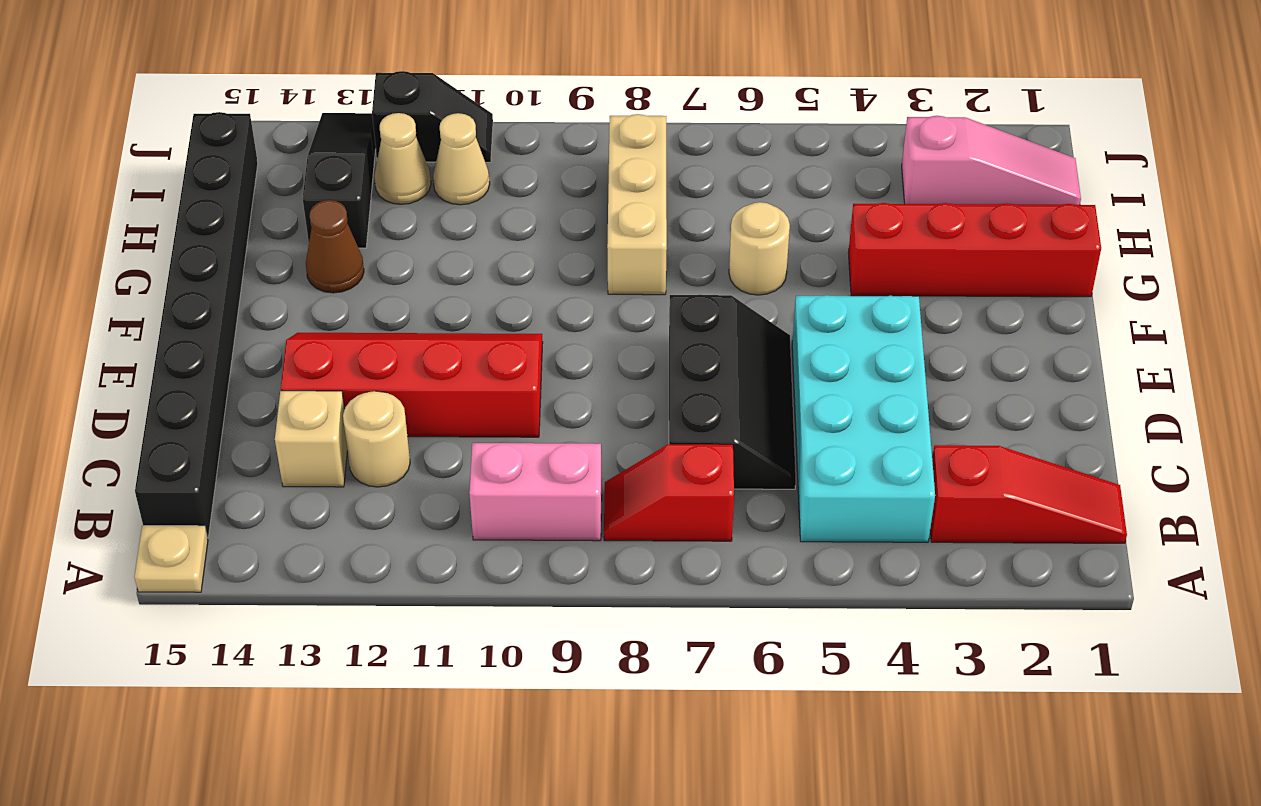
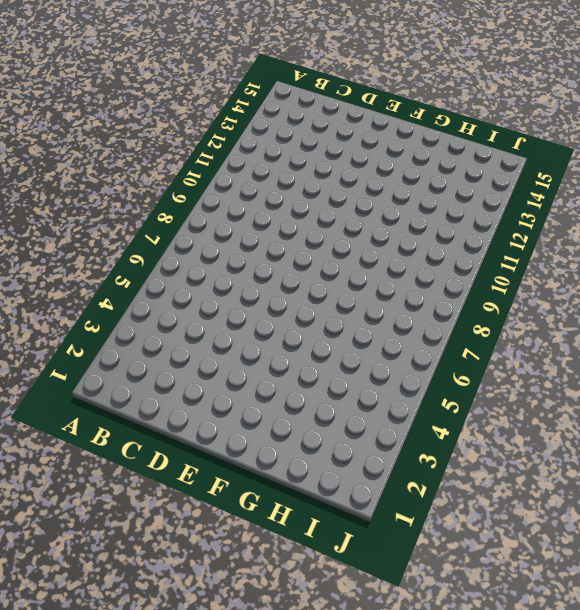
none -> tan plate A15 level 1
none -> red slope B1:B3 level 1 top 3
none -> cyan brick B4:E5 level 1

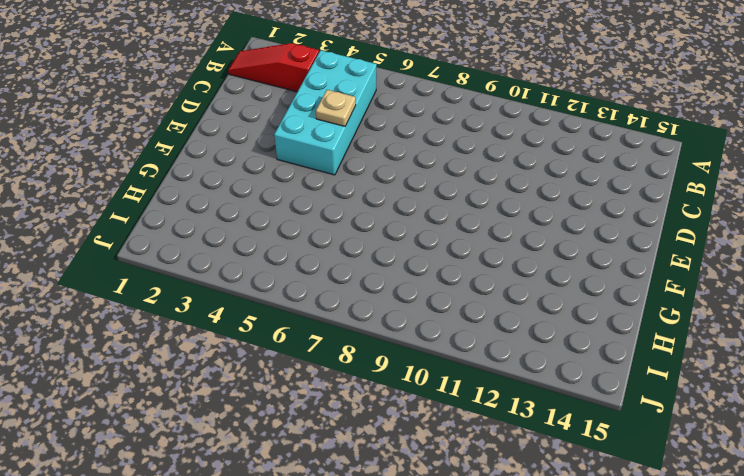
tan plate D5 level 2 -> tan plate A15 level 1
none -> red slope B7:B8 level 1 top 7
none -> pink brick B9:B10 level 1
none -> black brick B15:I15 level 1

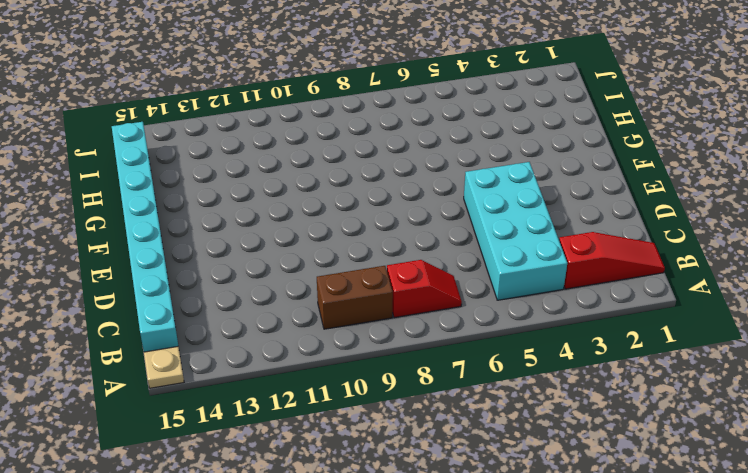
red slope B7:B8 level 1 top 8 -> red slope B7:B8 level 1 top 7
brown brick B9:B10 level 1 -> pink brick B9:B10 level 1
cyan brick B15:I15 level 1 -> black brick B15:I15 level 1
none -> black slope C6:E7 level 1 top 7
none -> tan round brick C12 level 1
none -> tan brick C13 level 1

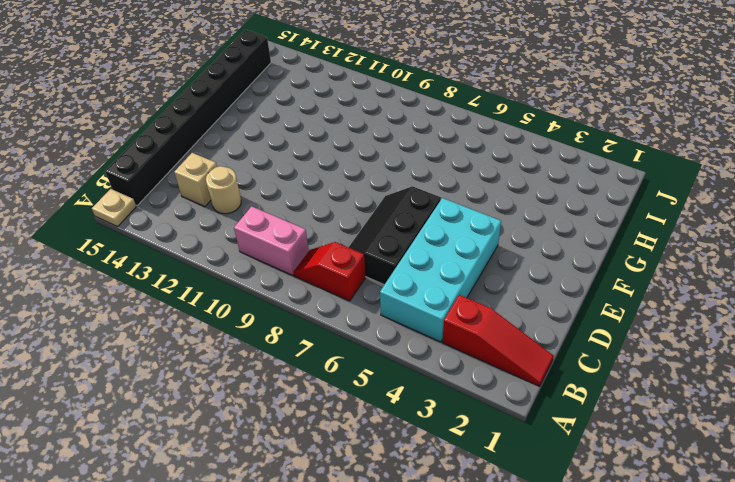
black slope C6:E7 level 1 top 6 -> black slope C6:E7 level 1 top 7
none -> red slope D10:E13 level 1 top D
none -> red brick G1:G4 level 1
none -> tan round brick G6 level 1

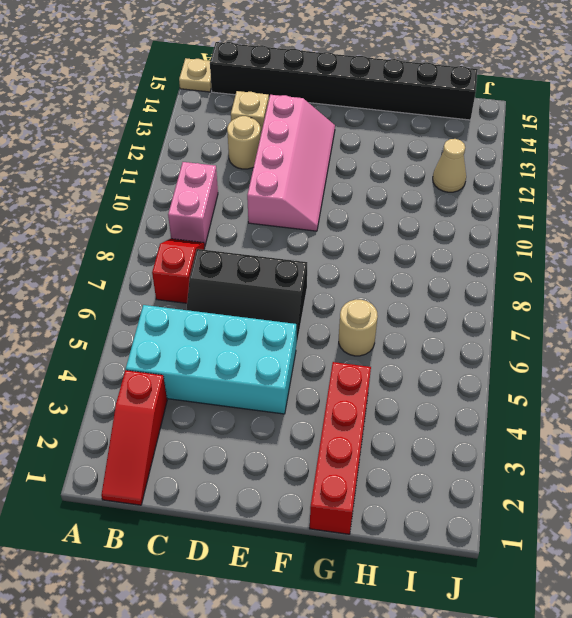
pink slope D10:E13 level 1 top D -> red slope D10:E13 level 1 top D
none -> tan brick G8:I8 level 1
none -> brown cone G13 level 1
none -> black slope H13:J13 level 1 top H

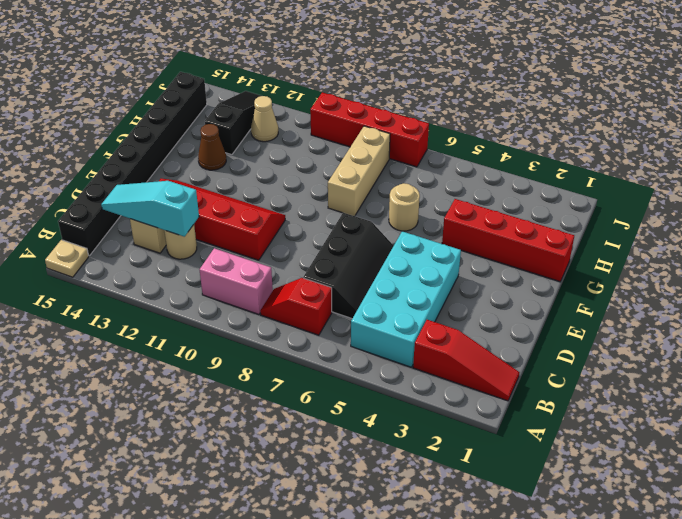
cyan slope C12:C14 level 2 top 12 -> none
red brick J7:J10 level 1 -> none
none -> pink slope I1:I3 level 1 top 3
none -> tan cone I11 level 1
none -> black slope J11:J12 level 1 top 12

